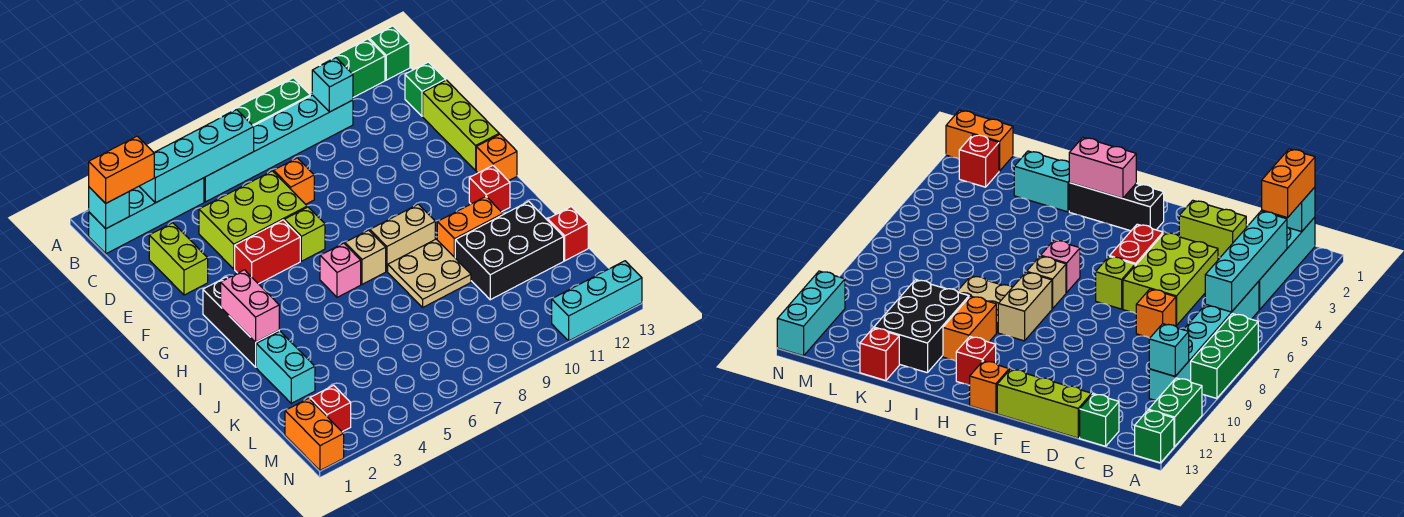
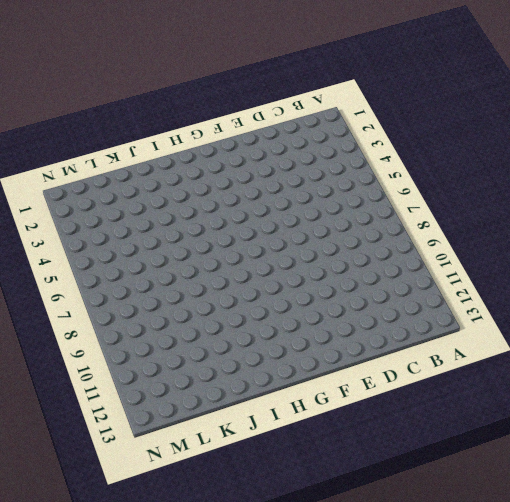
none -> green brick A7:A9 level 1
none -> green brick A11:A12 level 1
none -> green brick A13 level 1
none -> cyan brick B1:B4 level 1

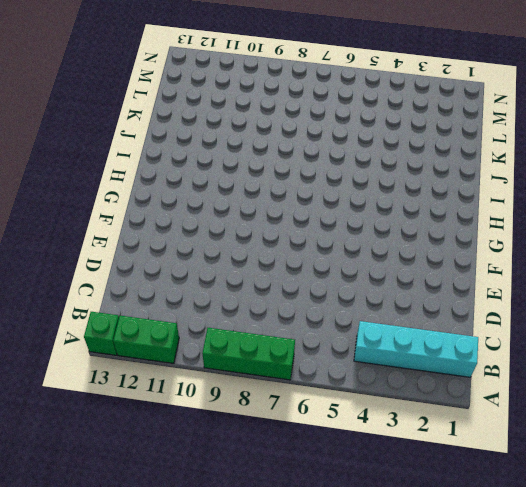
none -> cyan brick B5:B10 level 1
none -> green brick C13 level 1
none -> lime brick D2:E2 level 1
none -> lime brick D4:E6 level 1

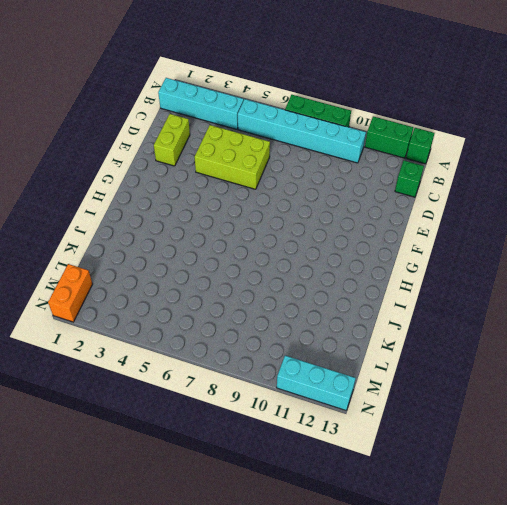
none -> orange brick D7 level 1
none -> lime brick D13:F13 level 1
none -> red brick F4:F5 level 1
none -> lime brick F6 level 1

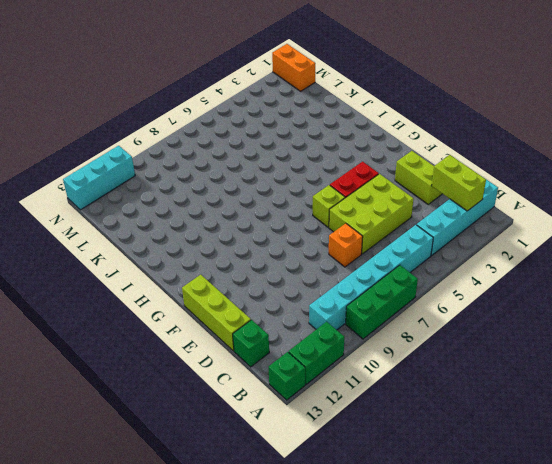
lime brick B2:C2 level 2 -> none
none -> black brick G2:I2 level 1
none -> orange brick G13 level 1
none -> pink brick H6 level 1
none -> tan brick H7 level 1

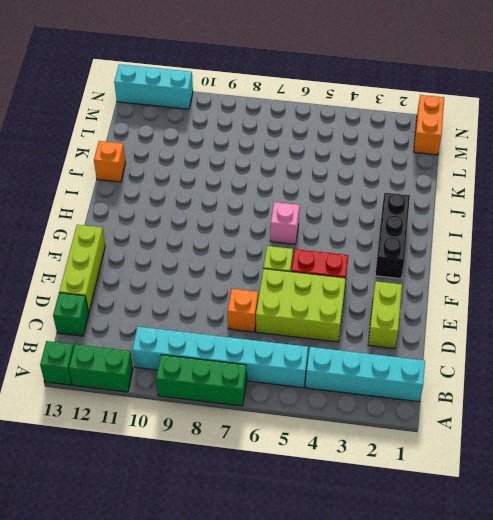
orange brick J13 level 1 -> orange brick G13 level 1
none -> tan brick H7 level 1
none -> tan brick H8:H9 level 1
none -> red brick H12 level 1
none -> tan plate I8:J9 level 1

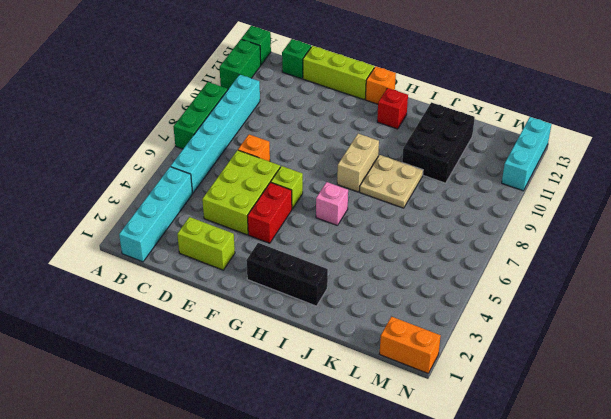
none -> tan brick H7 level 1
none -> orange brick I10:I11 level 1
none -> cyan brick J2:K2 level 1
none -> red brick K13 level 1

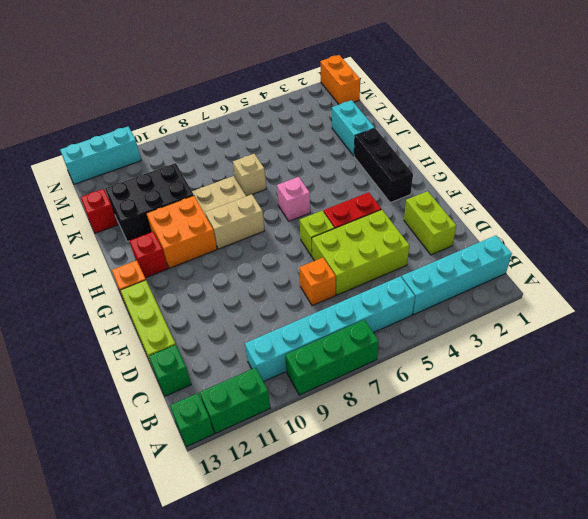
orange brick H10:I11 level 1 -> orange brick I10:I11 level 1
tan brick J7 level 1 -> tan brick H7 level 1
none -> red brick M2 level 1
none -> cyan brick B1 level 2
none -> cyan brick B3:B6 level 2
none -> cyan brick B10 level 2

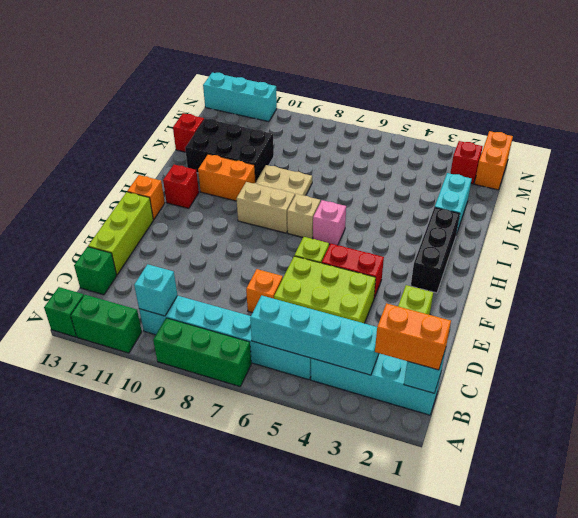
none -> pink brick H2:I2 level 2

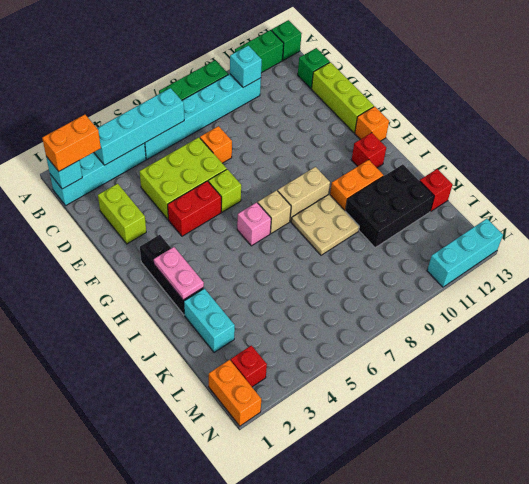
pink plate H2:I2 level 2 -> pink brick H2:I2 level 2

